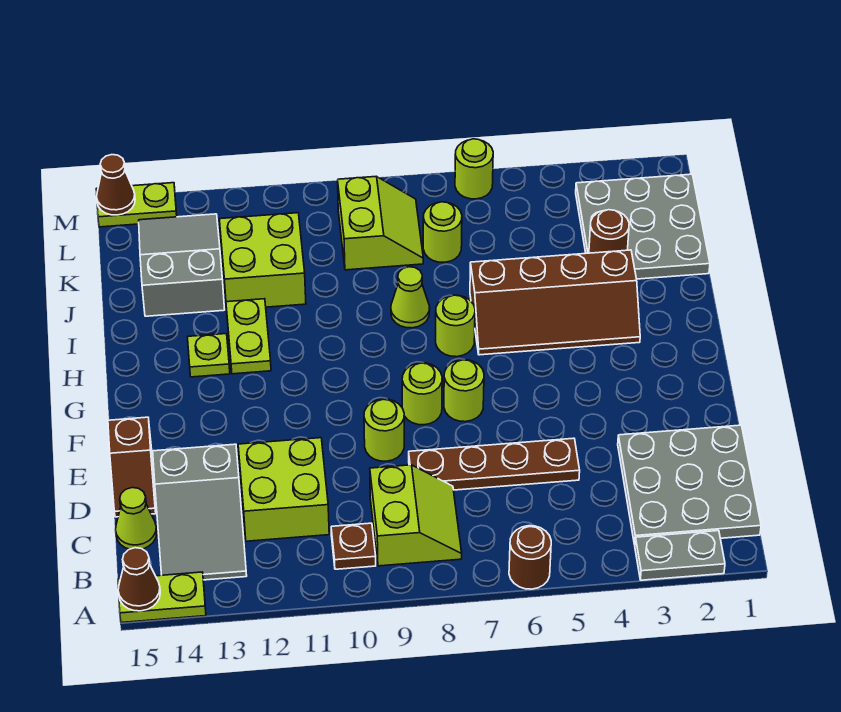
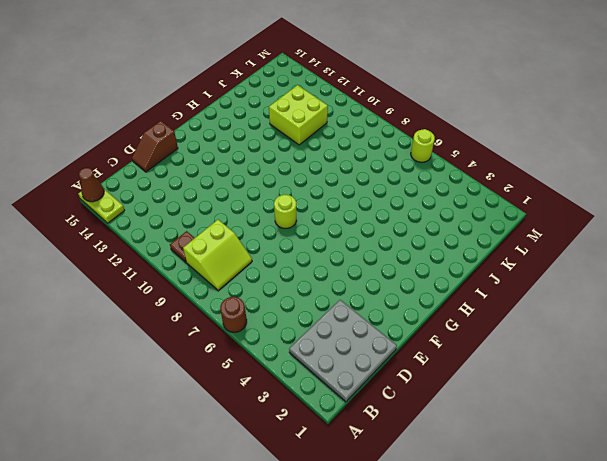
none -> grey plate A2:A3 level 1
none -> grey slope B13:D14 level 1 top D
none -> lime brick C11:D12 level 1

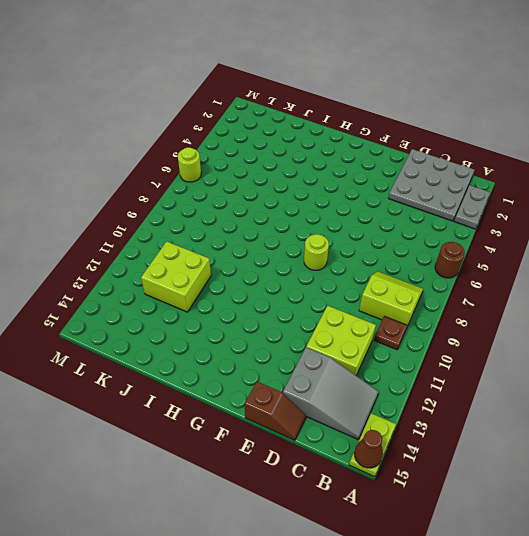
none -> lime cone C15 level 1
none -> brown plate D5:D8 level 1
none -> lime round brick E9 level 1

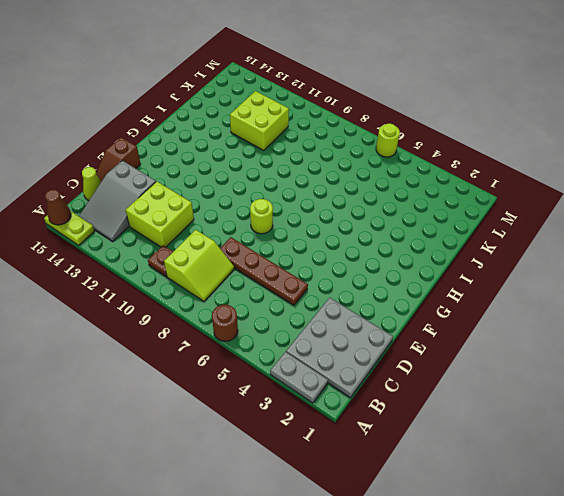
none -> lime round brick E9 level 1
none -> lime round brick F7 level 1
none -> brown slope H3:I6 level 1 top I

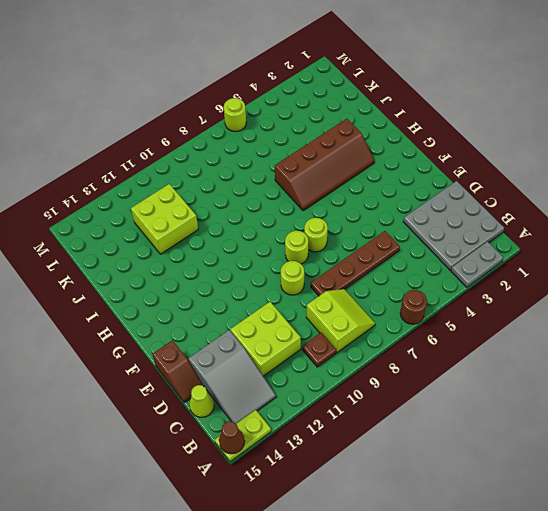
none -> lime round brick H7 level 1
none -> lime plate H12:I12 level 1
none -> lime plate H13 level 1

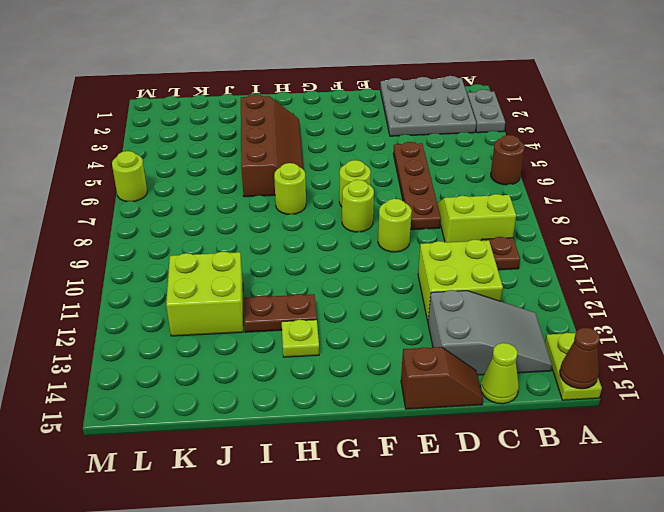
brown plate H12:I12 level 1 -> lime plate H12:I12 level 1
none -> lime cone I8 level 1
none -> grey plate J1:L3 level 1
none -> grey slope J13:L14 level 1 top J

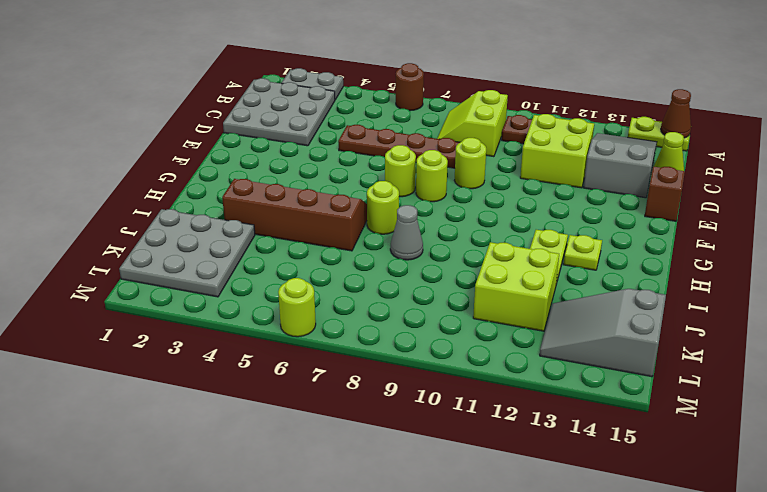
grey cone I8 level 1 -> lime cone I8 level 1
grey slope K13:L15 level 1 top 15 -> grey slope J13:L14 level 1 top J
none -> lime round brick K7 level 1
none -> lime slope K8:L9 level 1 top 9
none -> lime plate M14:M15 level 1

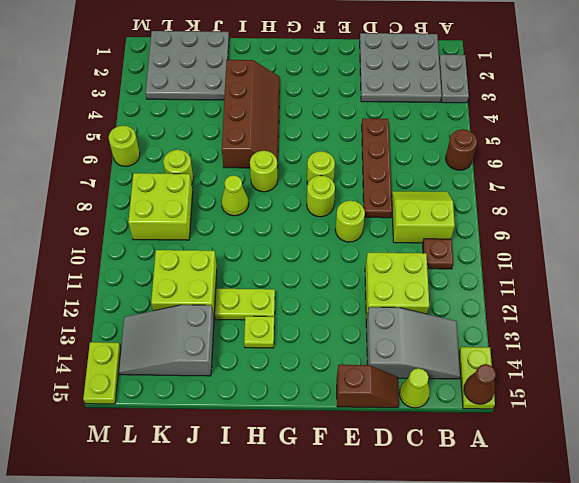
lime brick K8:L9 level 1 -> lime slope K8:L9 level 1 top 9
none -> brown round brick J3 level 2
none -> brown cone M15 level 2

